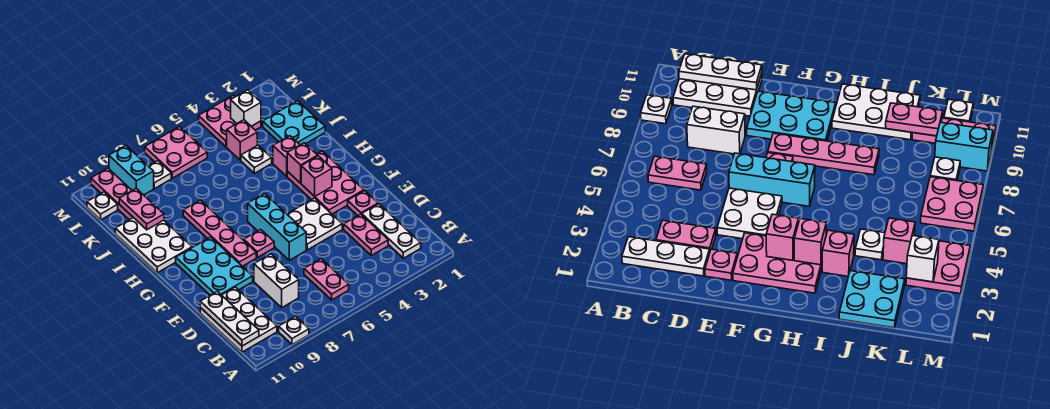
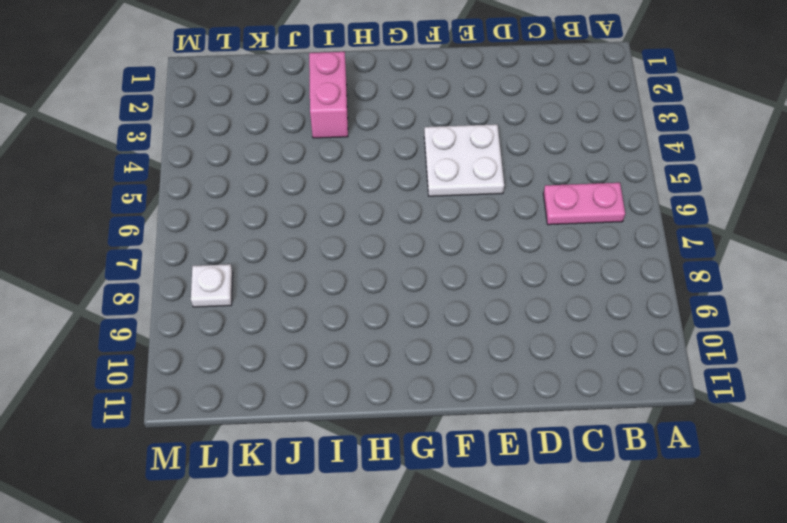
pink brick I2:I3 level 1 -> pink brick I3 level 1
none -> white plate A9 level 1
none -> white plate B2:D2 level 1
none -> white plate B10:D11 level 1

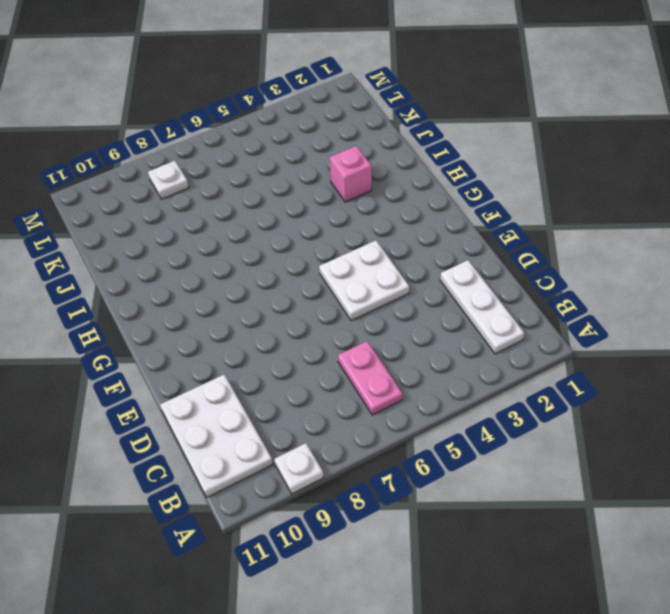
none -> pink plate C3:D3 level 1
none -> white brick C8:D8 level 1
none -> pink plate E2 level 1

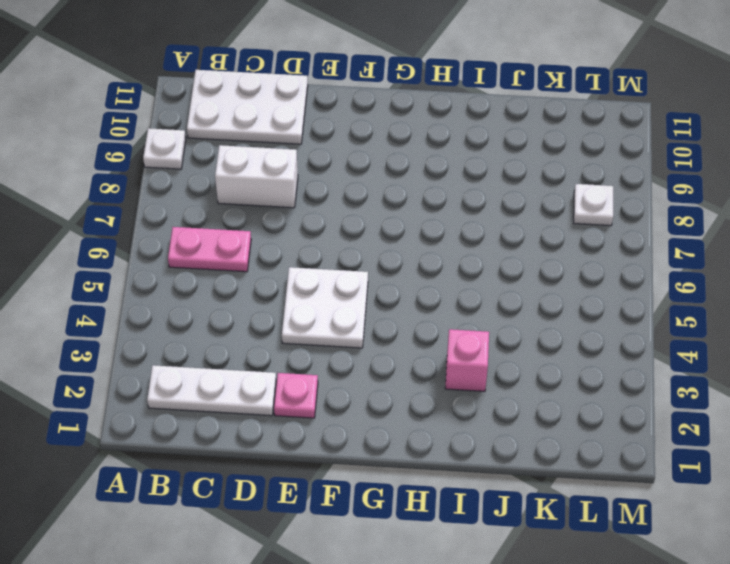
none -> pink plate C3:D3 level 1
none -> cyan brick E6:G6 level 1
none -> cyan plate E9:G10 level 1

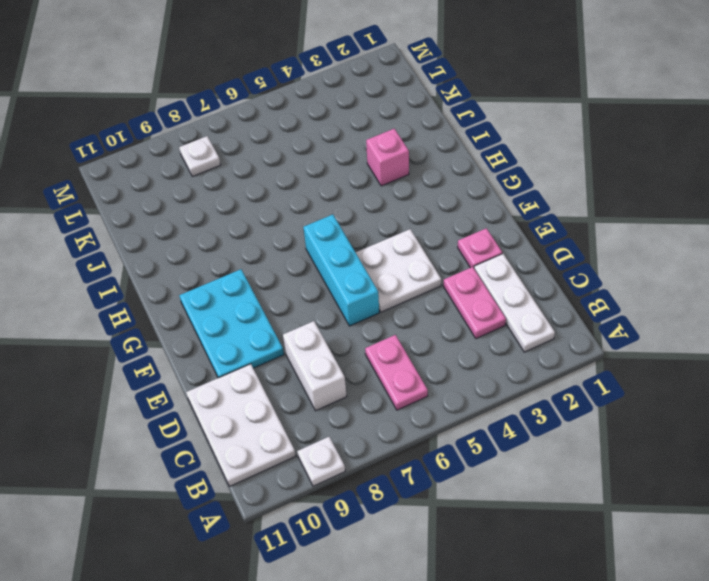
none -> pink plate F2:H3 level 1
none -> pink plate F7 level 1
none -> pink plate F8:I8 level 1

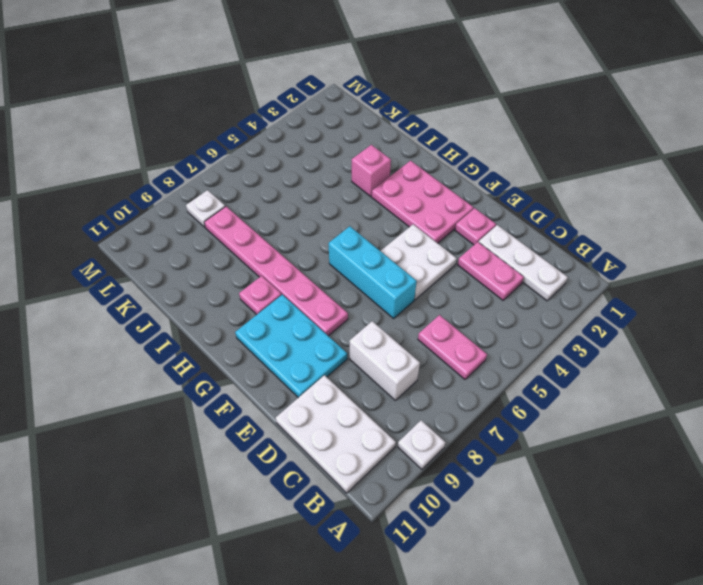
pink plate F8:K8 level 1 -> pink plate F8:I8 level 1
pink plate H9 level 1 -> pink plate F7 level 1
none -> white plate H10:J11 level 1
none -> cyan plate J1:K2 level 1
none -> white plate J4 level 1

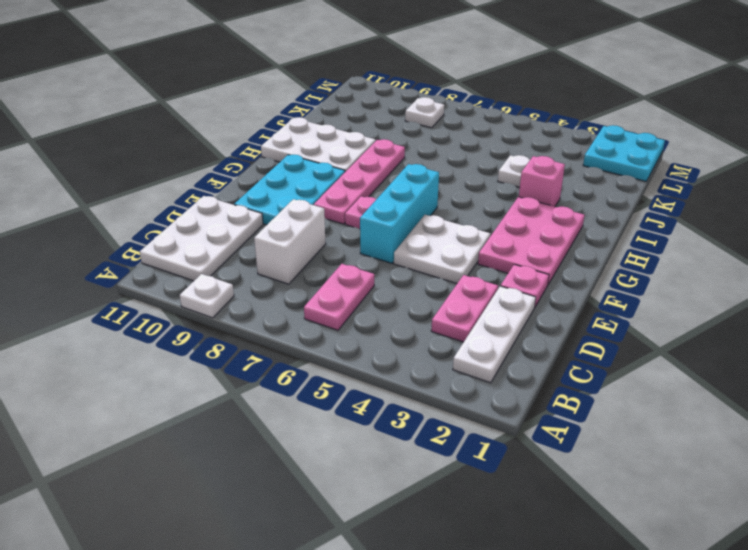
white plate H9:I11 level 1 -> white plate H10:J11 level 1
cyan plate L1:M2 level 1 -> cyan plate J1:K2 level 1
none -> pink brick K4 level 1
none -> pink plate K10:M10 level 1
none -> pink plate L3:M4 level 1

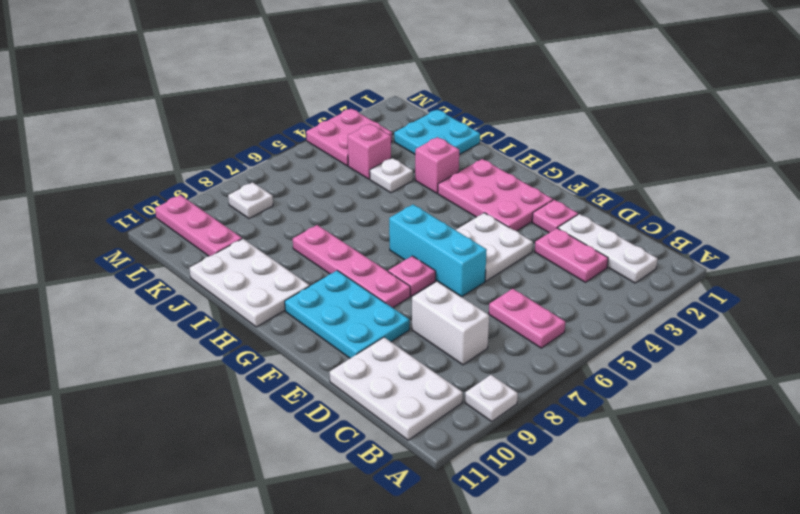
none -> pink plate L6:M7 level 1
none -> cyan brick L9:M9 level 1
none -> white plate L11 level 1

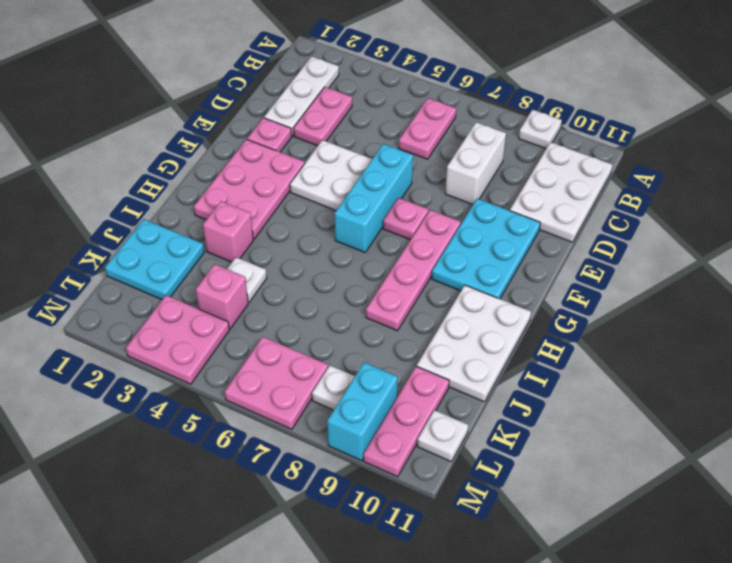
none -> white plate B11:D11 level 2
none -> pink brick G3 level 2
none -> pink brick H3 level 2

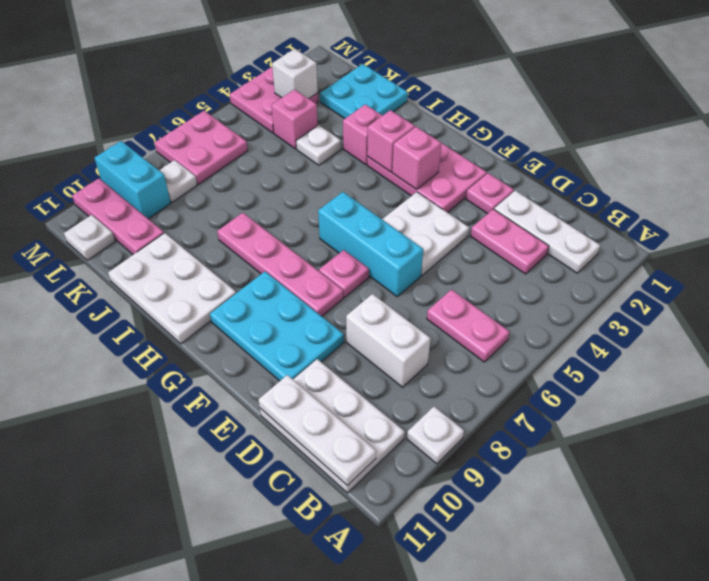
none -> pink plate J10:K10 level 2

